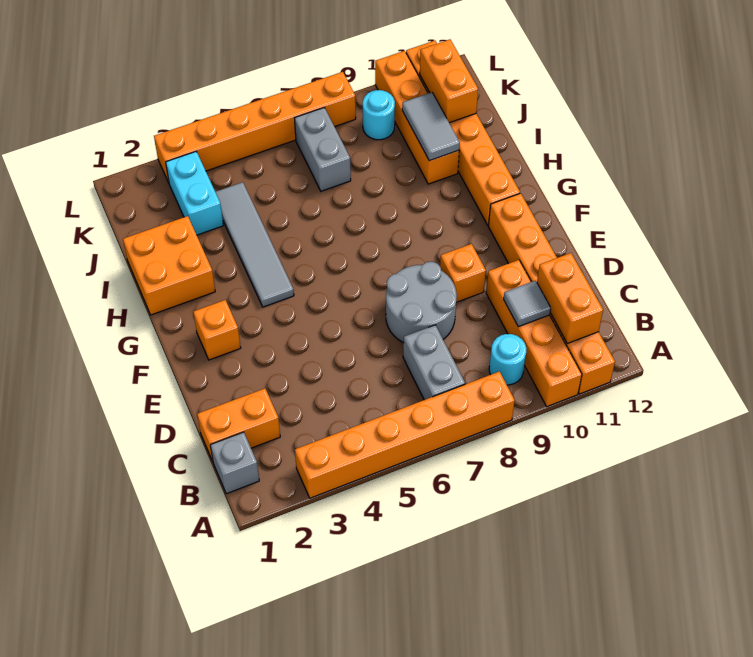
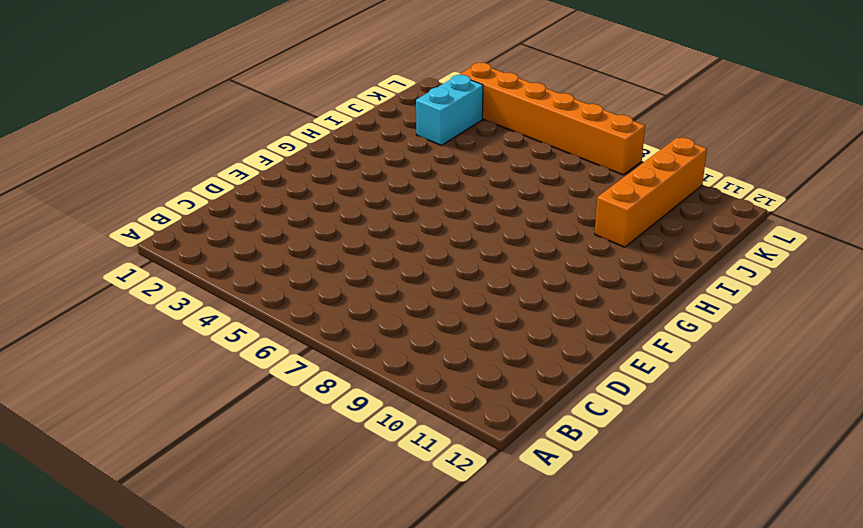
none -> orange brick A3:A8 level 1
none -> orange brick A10:D10 level 1
none -> orange brick A11:F11 level 1

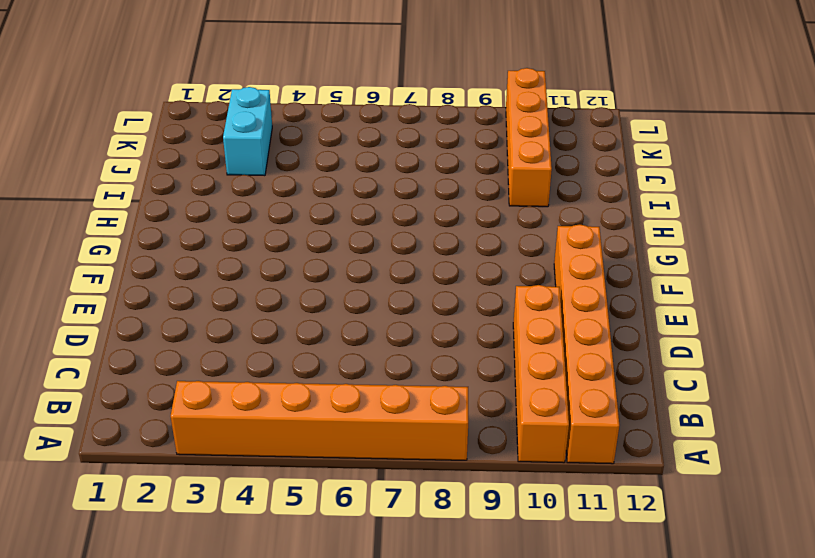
none -> grey brick B1 level 1
none -> grey brick B7:C7 level 1
none -> cyan round brick B9 level 1

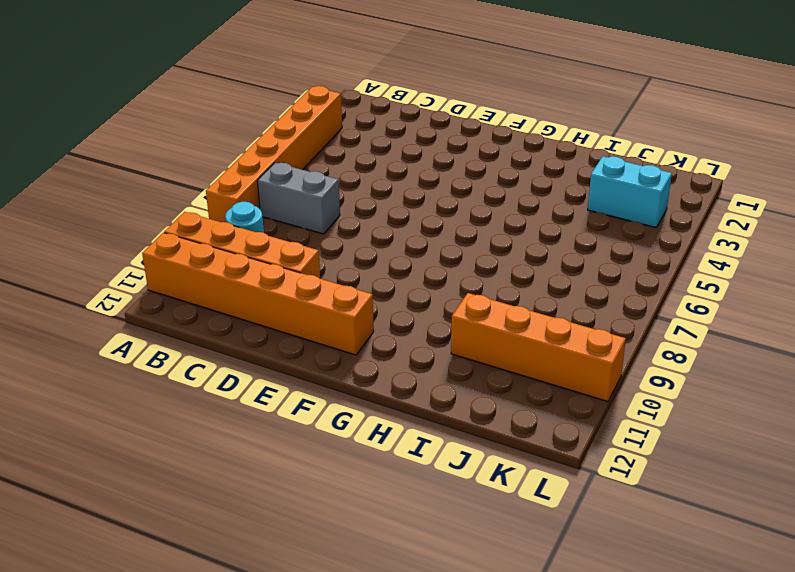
none -> grey brick B1 level 1
none -> orange brick C1:C2 level 1
none -> grey round brick D7:E8 level 1

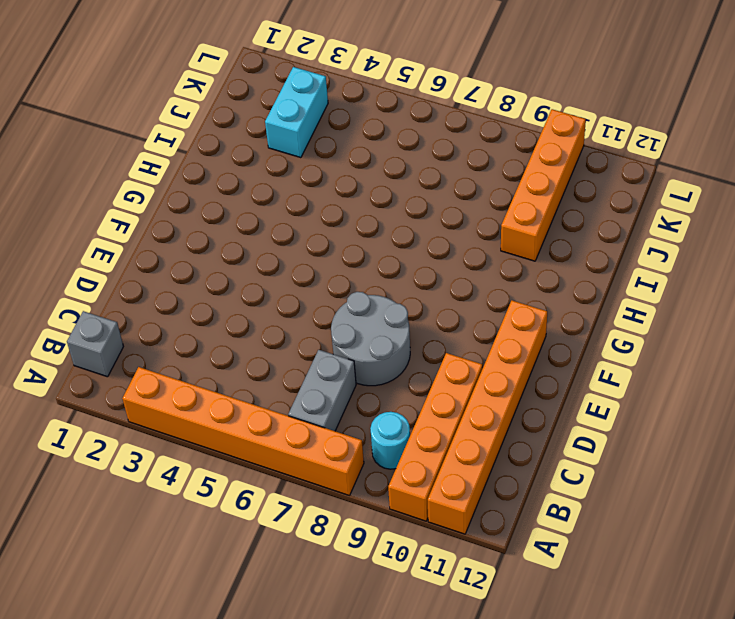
none -> orange brick C1:C2 level 1
none -> orange brick E9 level 1
none -> orange brick F2 level 1

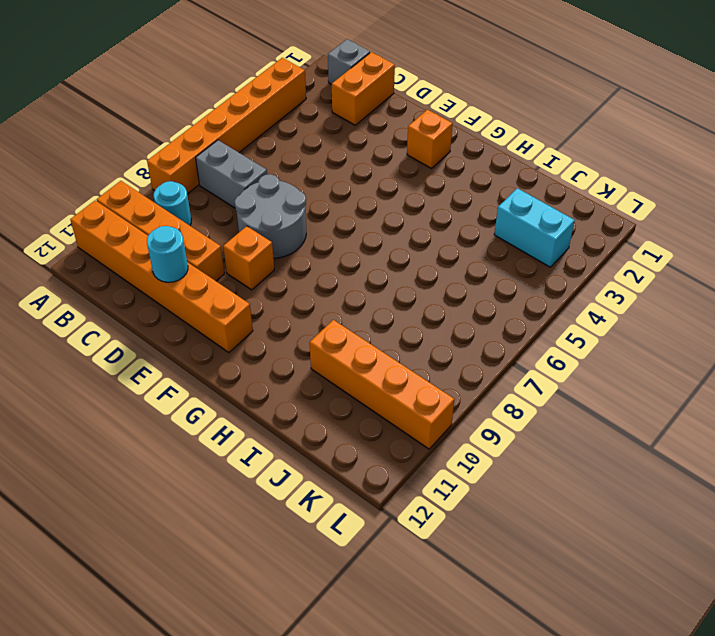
cyan round brick D11 level 2 -> cyan round brick K9 level 1
none -> grey tile G4:J4 level 1
none -> orange brick G11:L11 level 1
none -> orange brick H1:I2 level 1

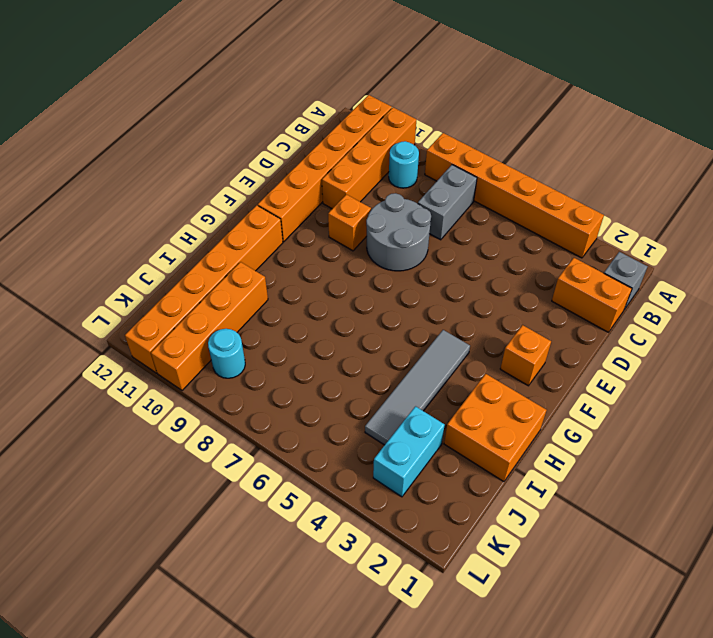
none -> grey brick J7:K7 level 1
none -> orange brick L3:L8 level 1
none -> orange brick B11:C11 level 2

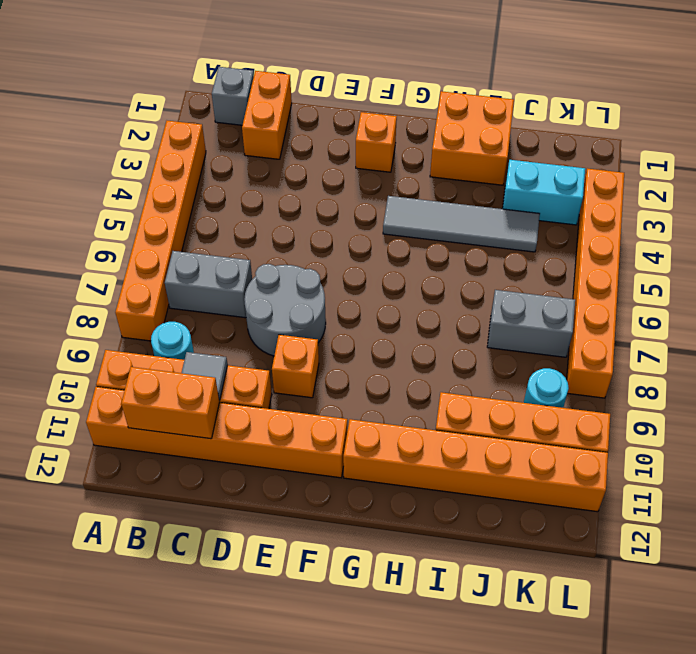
none -> grey tile I10:J10 level 2
none -> orange brick J11:K11 level 2

